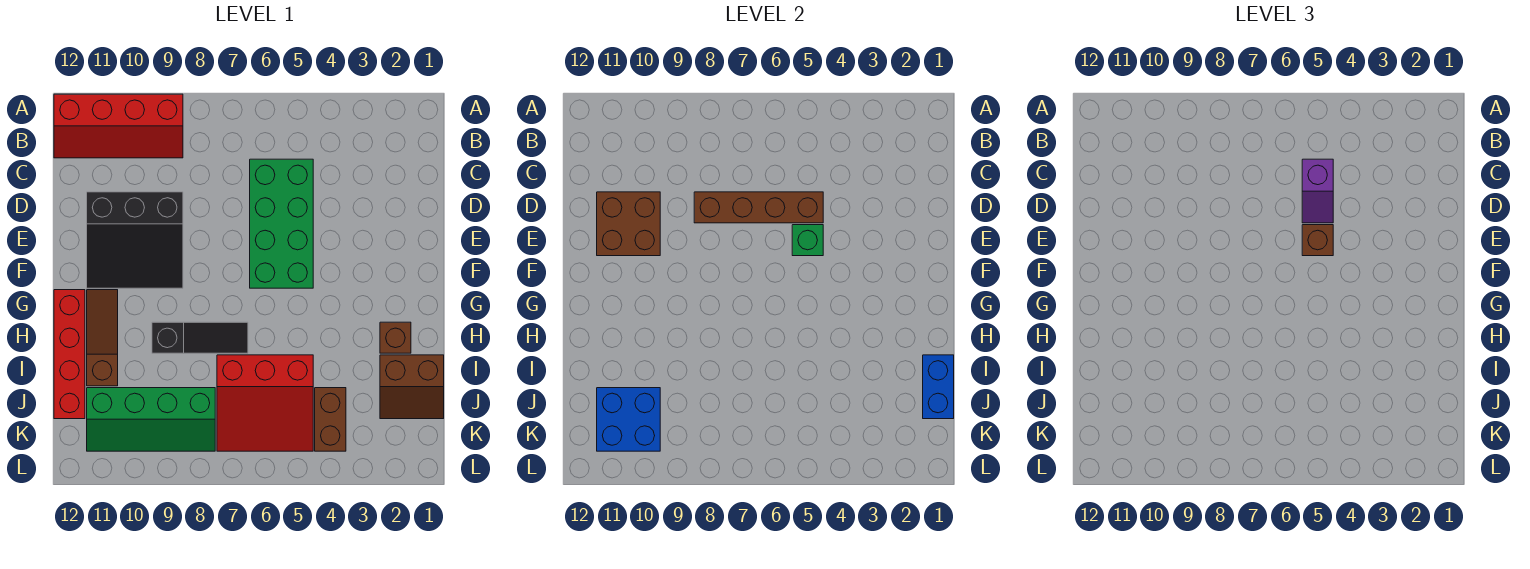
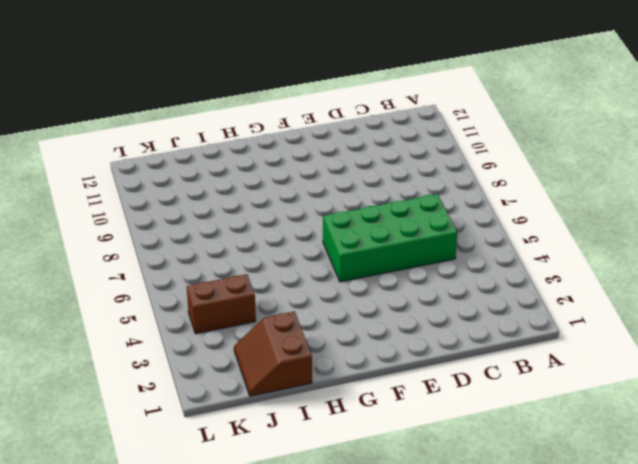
none -> red slope A9:B12 level 1 top A
none -> black slope D9:F11 level 1 top D
none -> brown slope G11:I11 level 1 top I

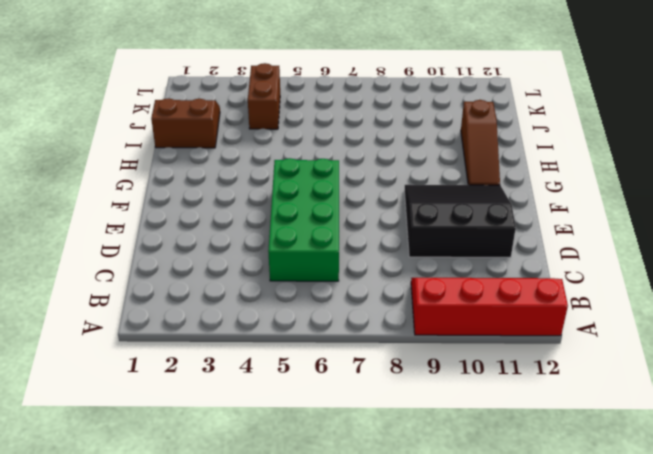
none -> red brick G12:J12 level 1
none -> brown brick H2 level 1
none -> black slope H7:H9 level 1 top 9

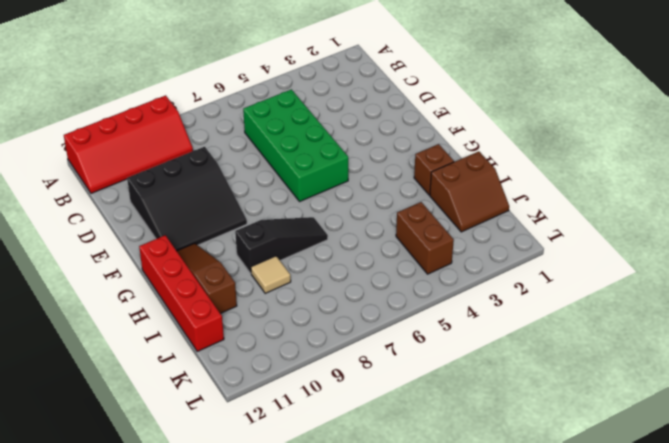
tan tile I9 level 1 -> none
none -> red slope I5:K7 level 1 top I
none -> green slope J8:K11 level 1 top J
none -> brown brick D5:D8 level 2

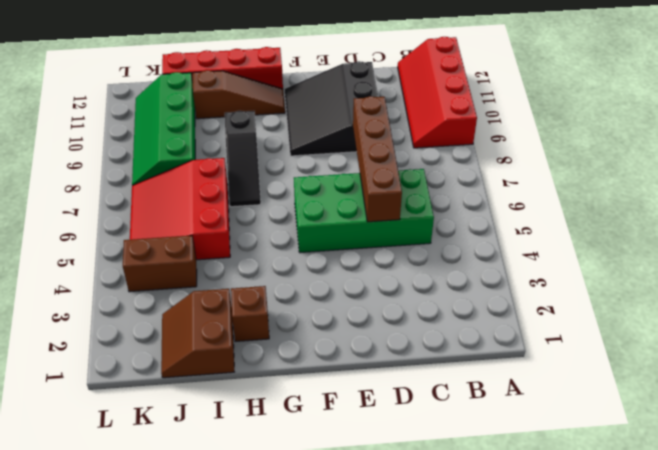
none -> brown brick D10:E11 level 2
none -> green brick E5 level 2
none -> blue brick I1:J1 level 2

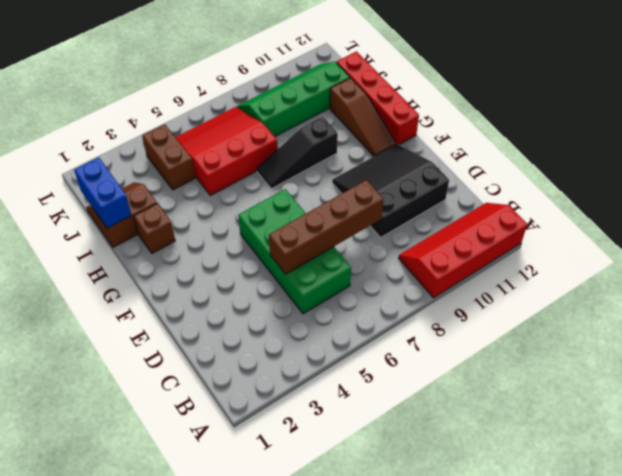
none -> brown brick D10:E11 level 2
none -> green brick E5 level 2
none -> blue brick J10:K11 level 2

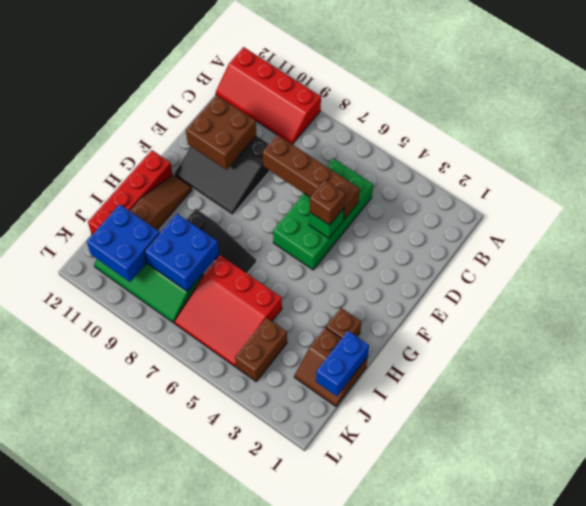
blue brick I8:J9 level 2 -> none
none -> purple slope C5:D5 level 3 top C

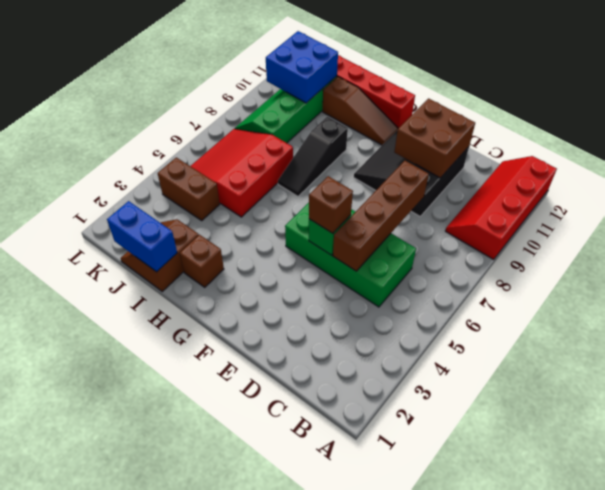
none -> purple slope C5:D5 level 3 top C

